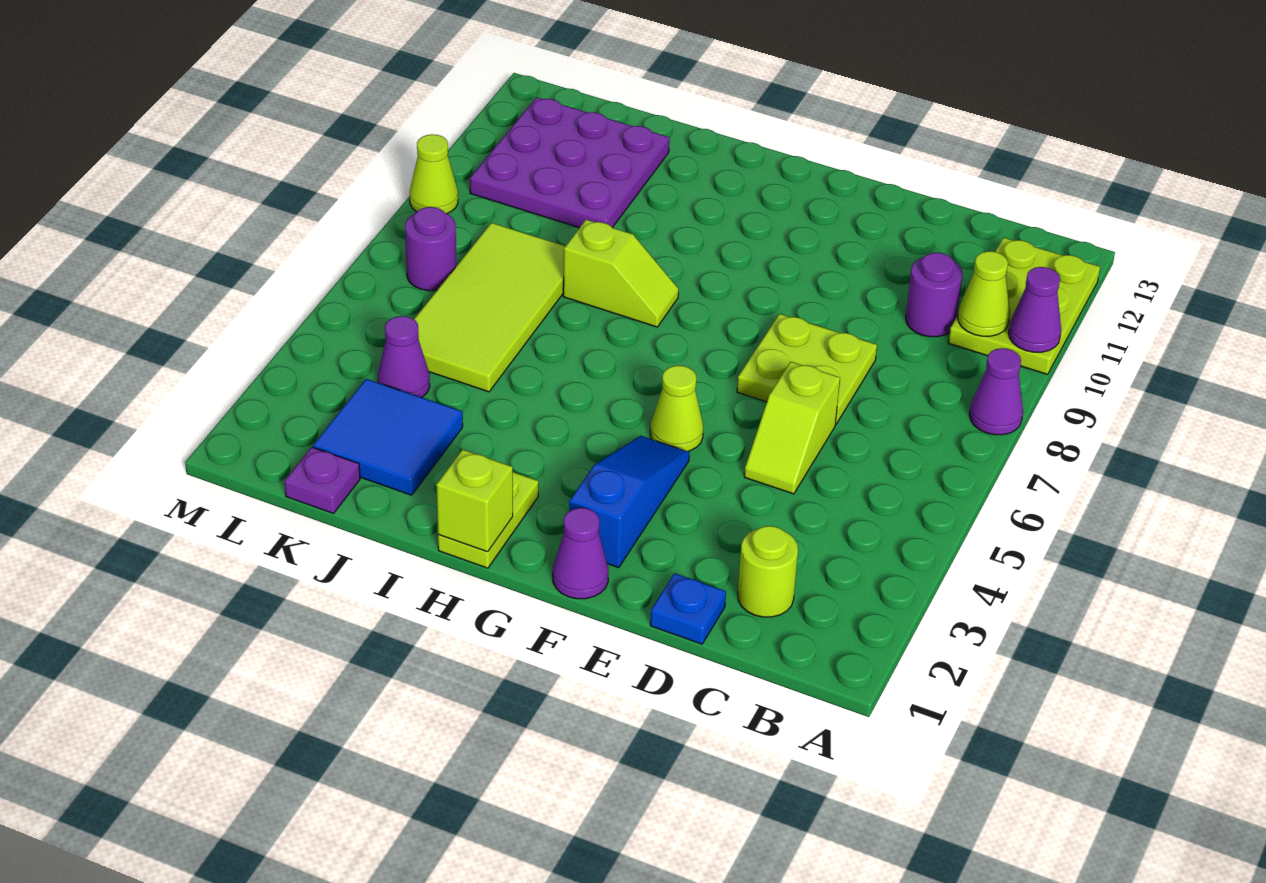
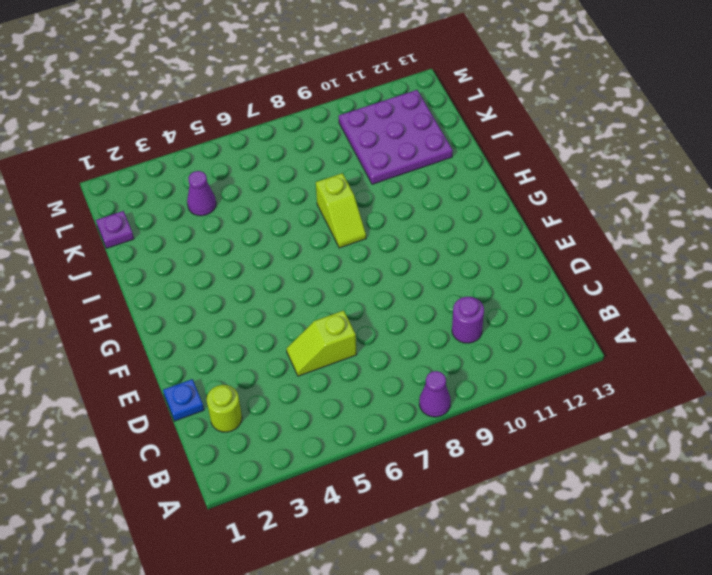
none -> lime plate A10:B12 level 1
none -> lime plate D7:E8 level 1
none -> purple cone F1 level 1

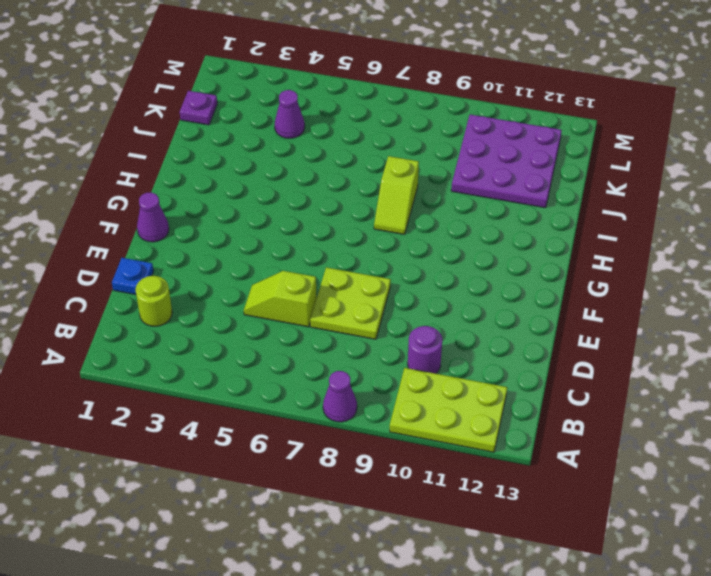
none -> blue slope F2:F4 level 1 top 2
none -> lime cone F5 level 1
none -> lime plate H1:H2 level 1

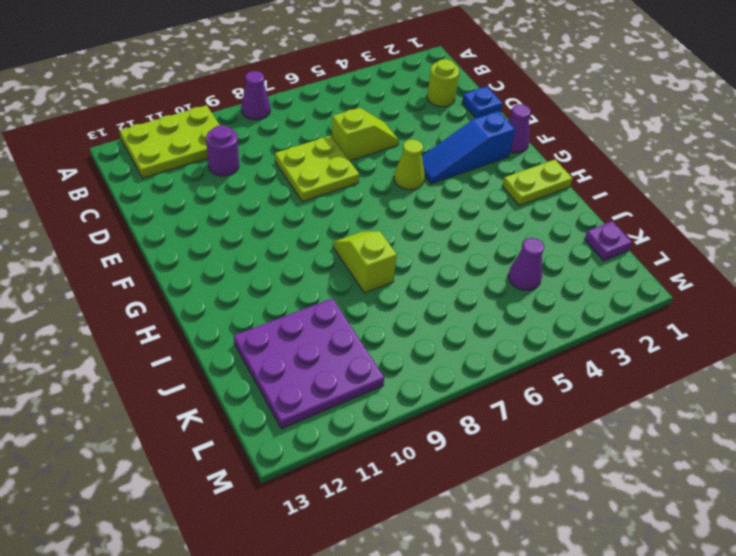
none -> blue tile J2:K3 level 1
none -> lime tile J5:K8 level 1
none -> purple round brick L7 level 1

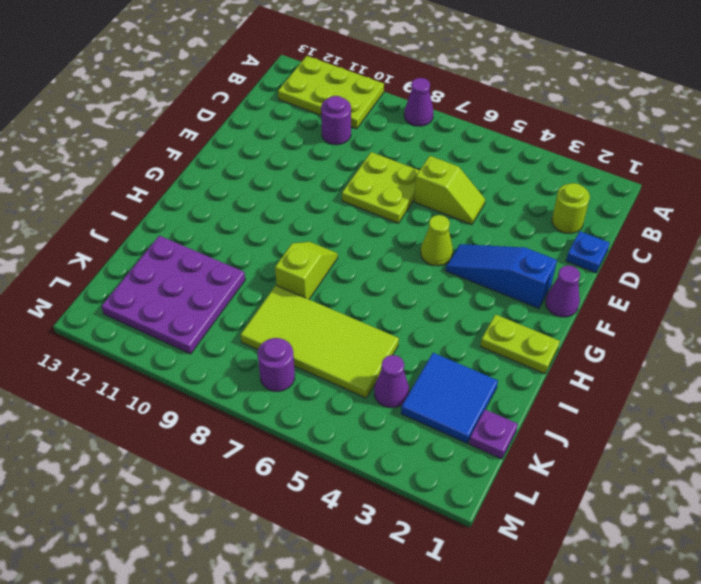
none -> lime cone M9 level 1
none -> purple cone A10 level 2
none -> lime cone B10 level 2

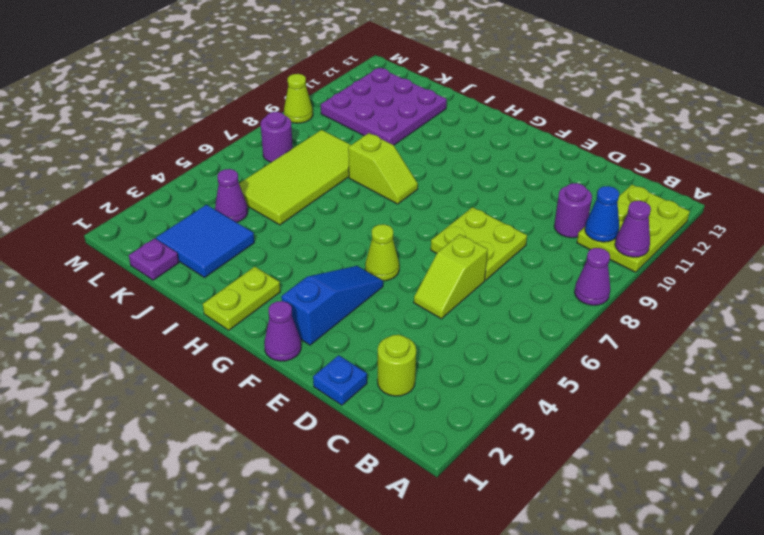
blue cone B10 level 2 -> lime cone B10 level 2
none -> lime brick H1 level 2

